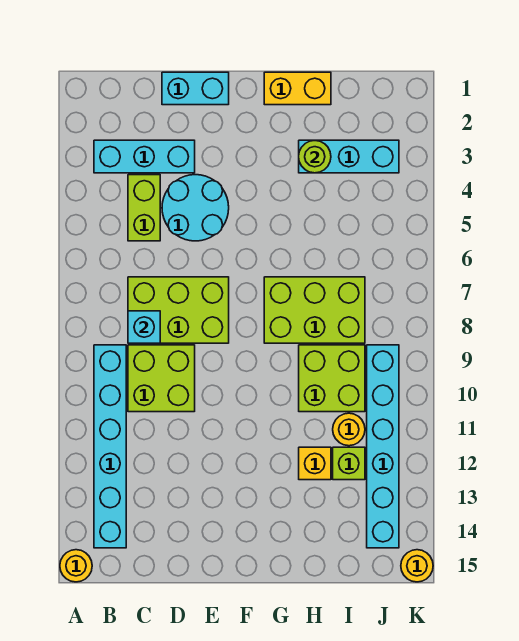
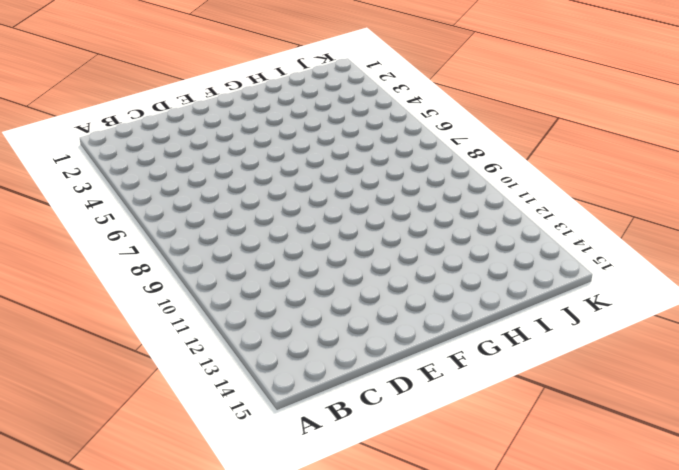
none -> yellow round brick A15 level 1
none -> cyan brick B3:D3 level 1
none -> cyan brick B9:B14 level 1

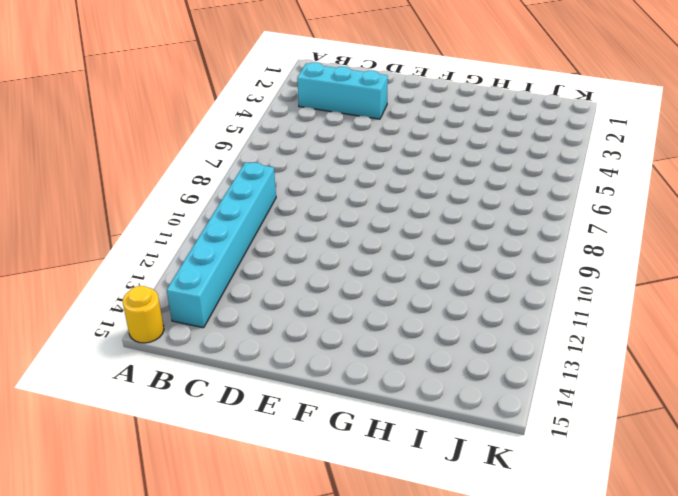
none -> lime brick C4:C5 level 1
none -> lime brick C7:E8 level 1
none -> lime brick C9:D10 level 1

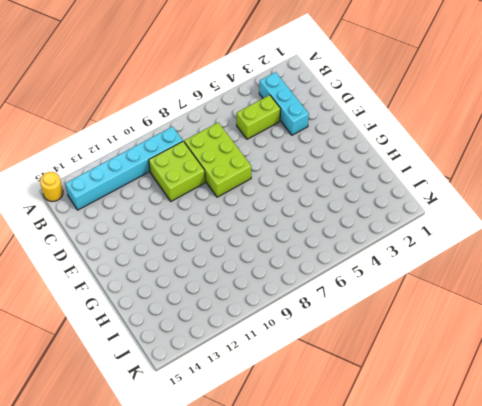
none -> cyan brick D1:E1 level 1
none -> cyan round brick D4:E5 level 1
none -> yellow brick G1:H1 level 1

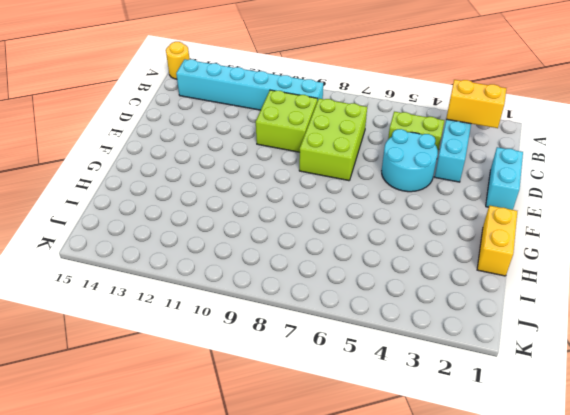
yellow brick B2:B3 level 2 -> none
none -> lime brick G7:I8 level 1
none -> cyan brick H3:J3 level 1
none -> lime brick H9:I10 level 1

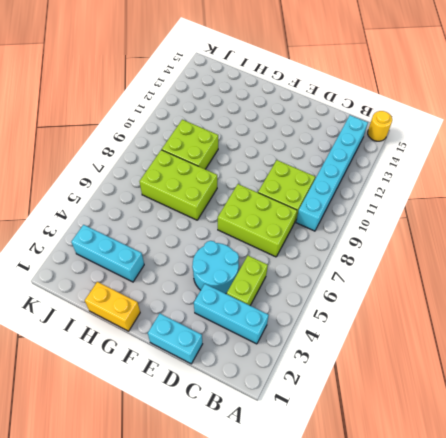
none -> yellow brick H12 level 1
none -> yellow round brick I11 level 1
none -> lime brick I12 level 1

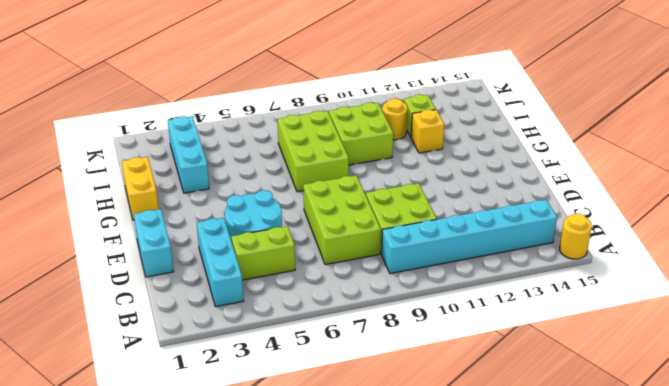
none -> cyan brick J9:J14 level 1
none -> yellow round brick K15 level 1
none -> cyan brick C8 level 2

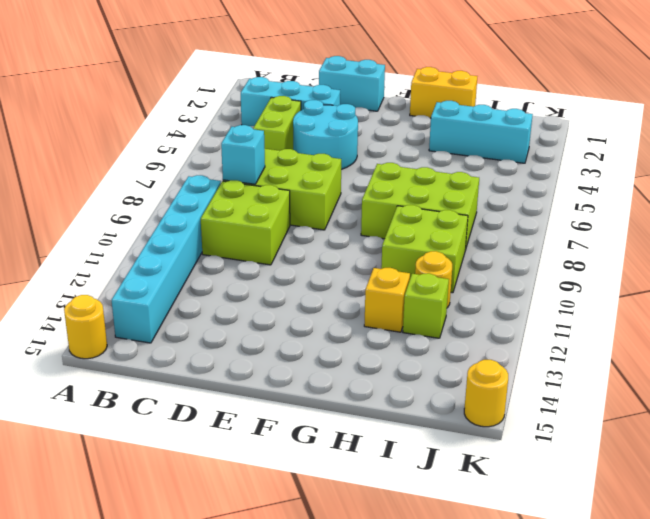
none -> cyan brick J9:J14 level 1
none -> lime round brick H3 level 2

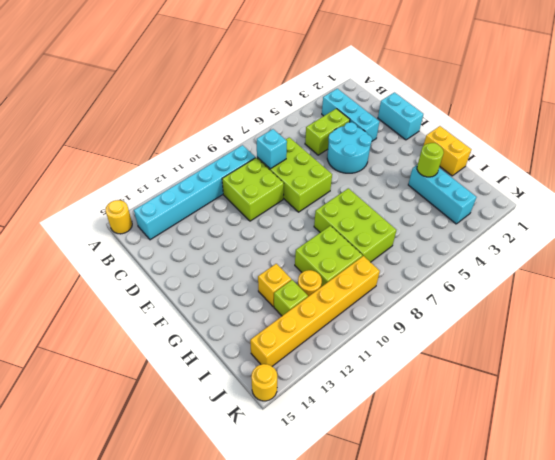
yellow brick J9:J14 level 1 -> cyan brick J9:J14 level 1

